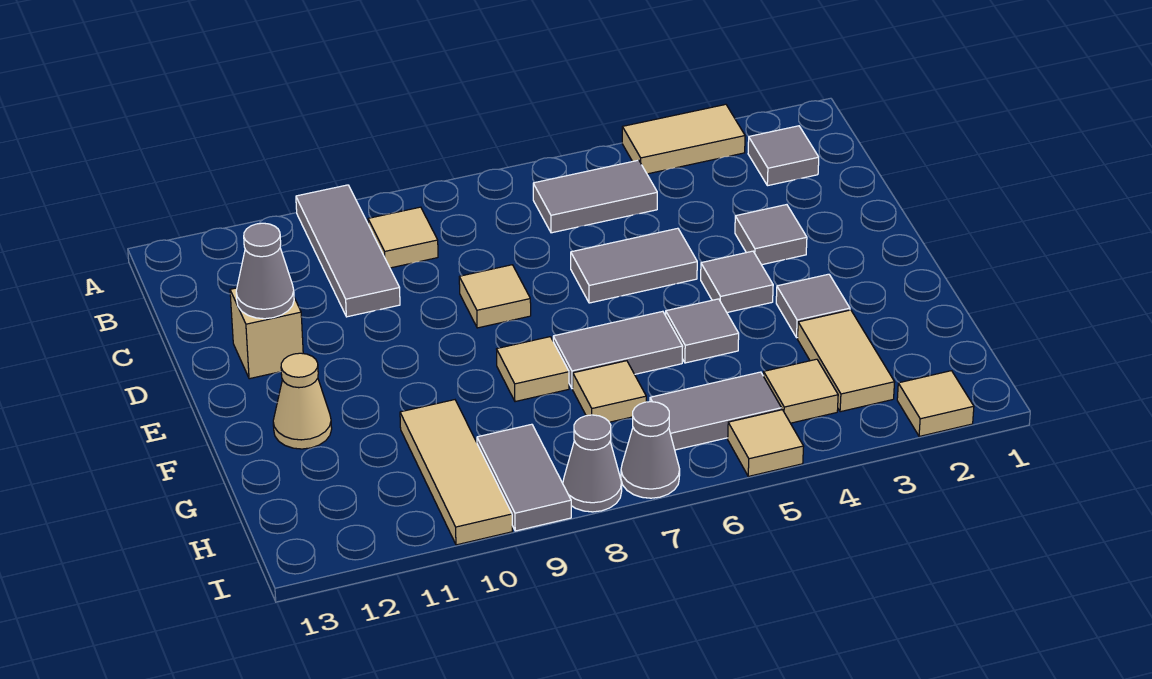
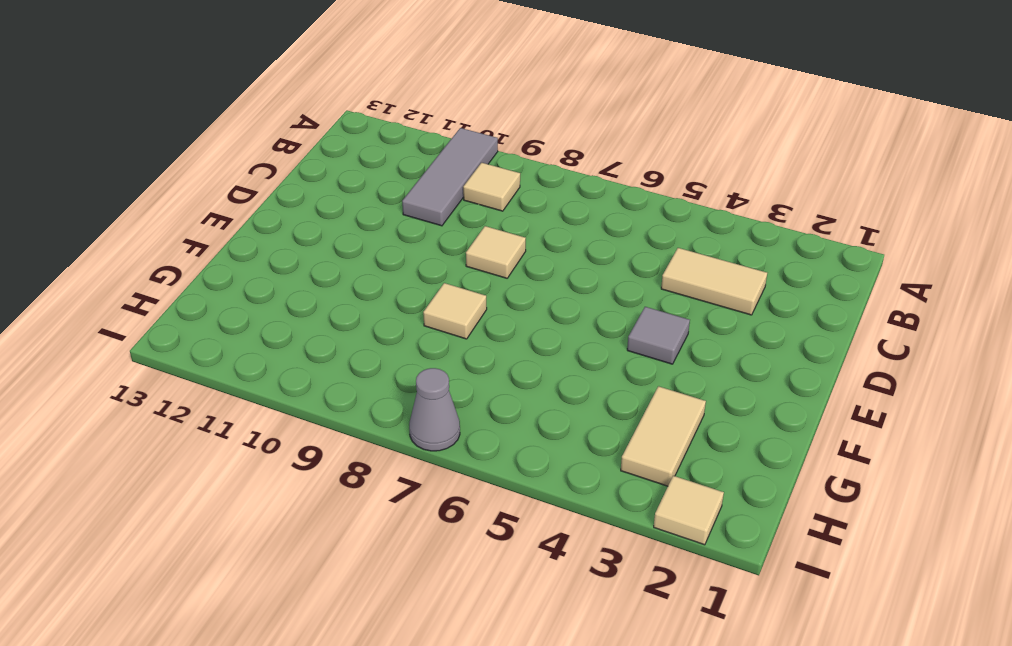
tan tile C3:C4 level 1 -> tan tile A3:A4 level 1
none -> grey tile B2 level 1
none -> grey tile B5:B6 level 1
none -> grey tile D3 level 1

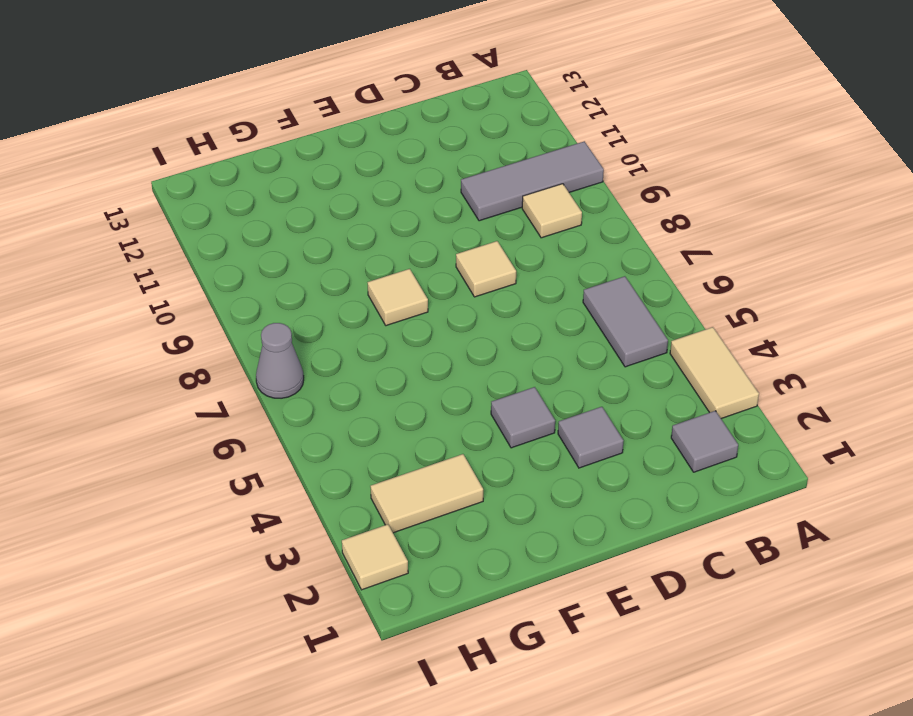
none -> grey tile D5:D6 level 1
none -> tan brick D12 level 1
none -> grey tile F3 level 1

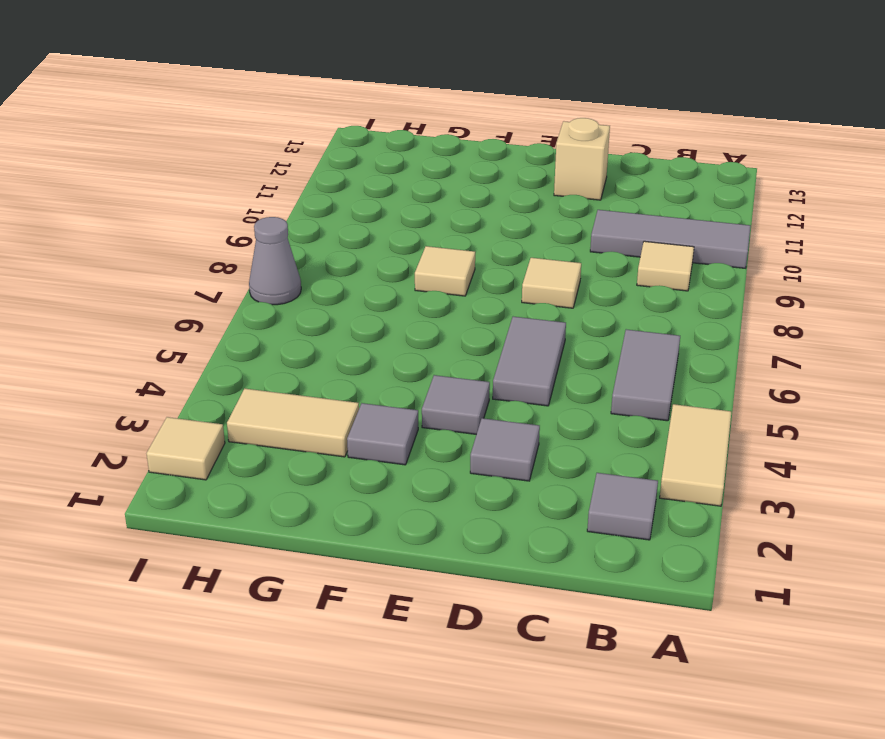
none -> grey tile F5 level 1
none -> grey tile F6:F7 level 1
none -> tan cone F12 level 1

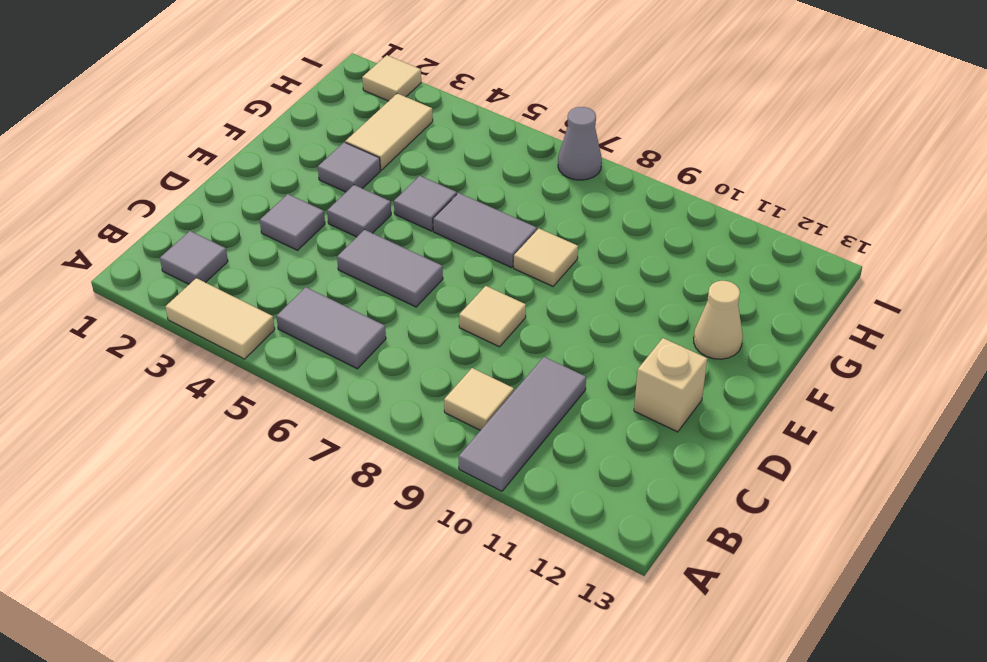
none -> tan tile G7 level 1
none -> tan tile G10:I10 level 1
none -> tan tile H4 level 1

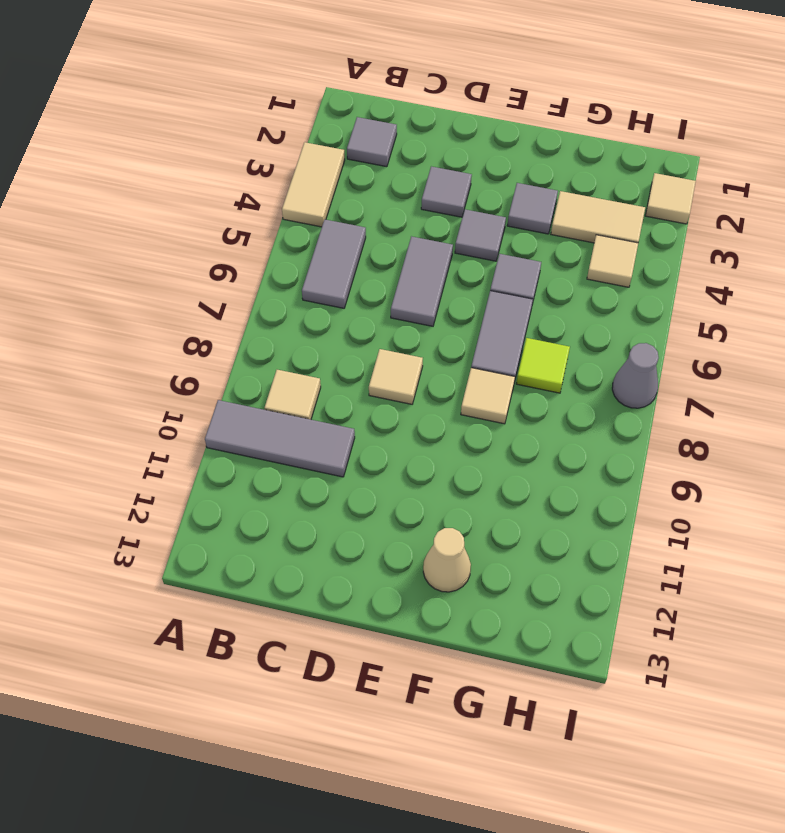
lime tile G7 level 1 -> tan tile G7 level 1
none -> tan brick D12 level 1
none -> tan tile G10:I10 level 1
none -> grey tile H5:H6 level 1

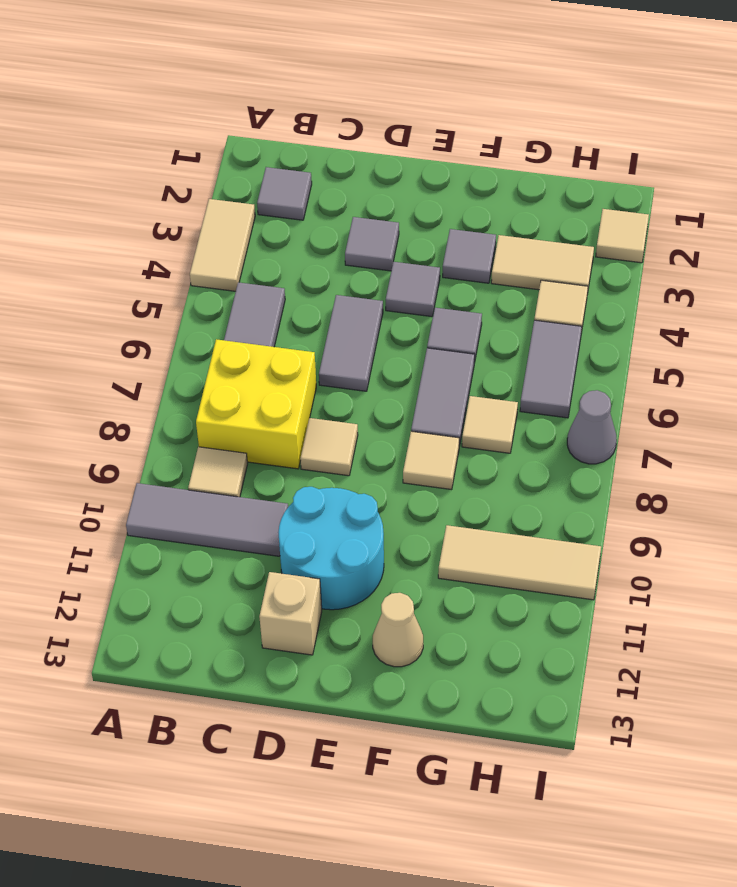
yellow brick B7:C8 level 1 -> none
cyan round brick D10:E11 level 1 -> none
none -> grey tile H9:I9 level 1
none -> tan tile I5 level 1
none -> grey cone I8 level 1

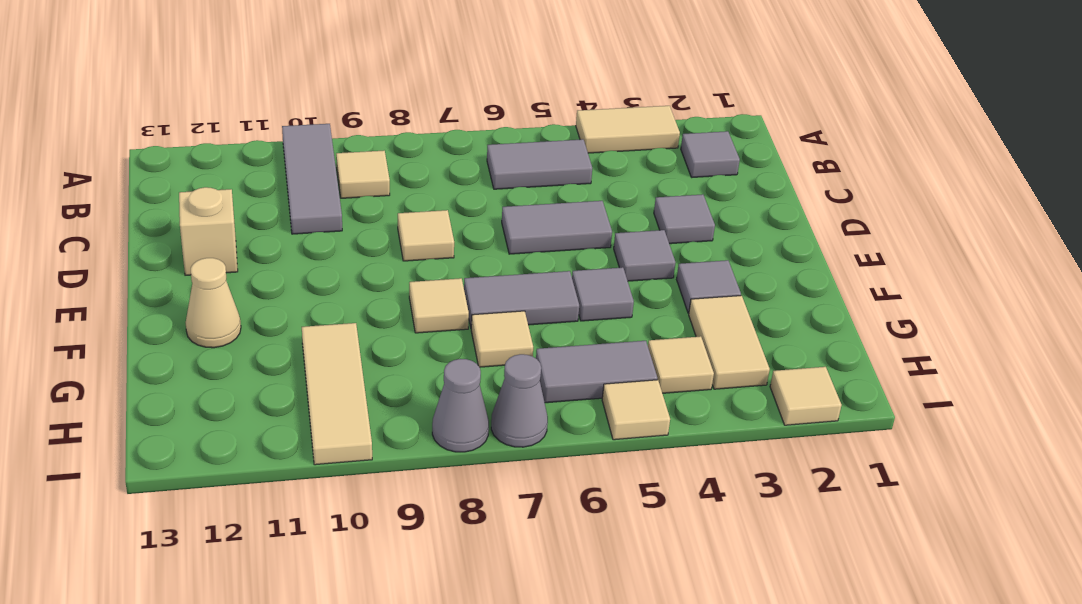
none -> grey tile H9:I9 level 1
none -> grey cone D12 level 2

